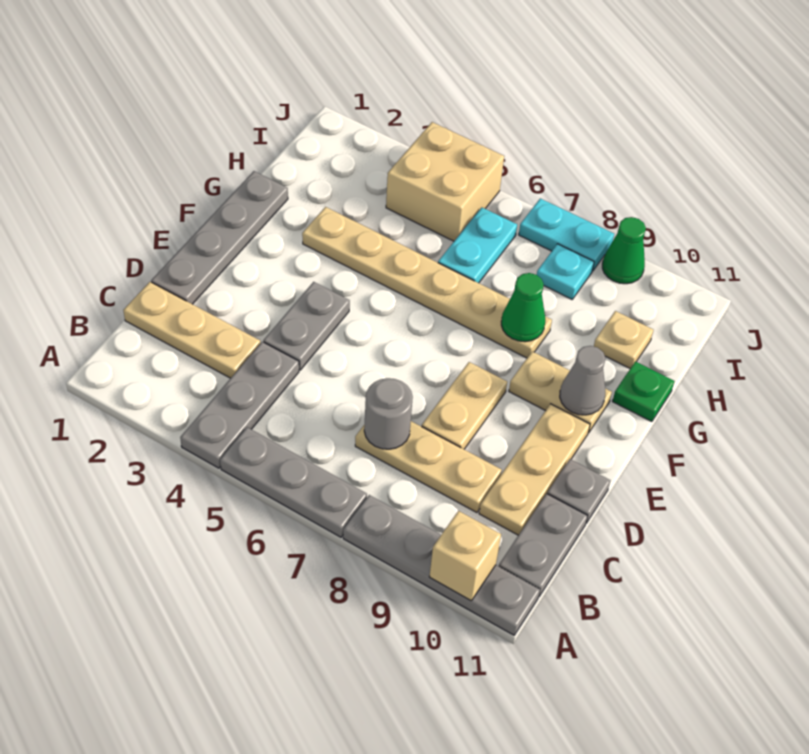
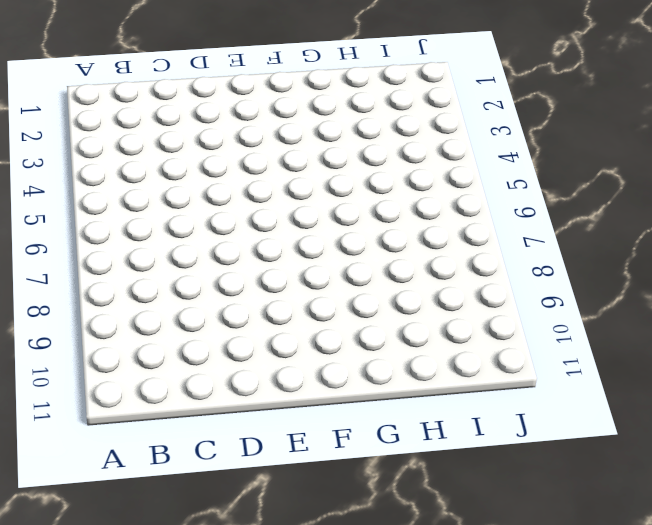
none -> grey plate A4:C4 level 1
none -> grey plate A5:A7 level 1
none -> grey plate A8:A11 level 1

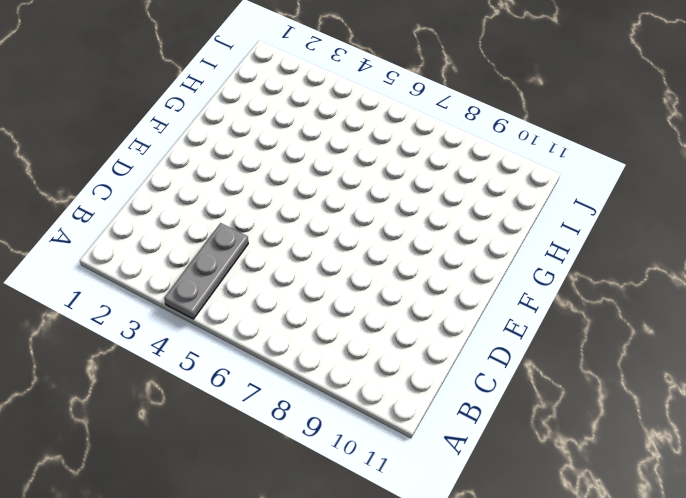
none -> grey plate A5:A7 level 1
none -> grey plate A8:A11 level 1
none -> grey plate B11:C11 level 1

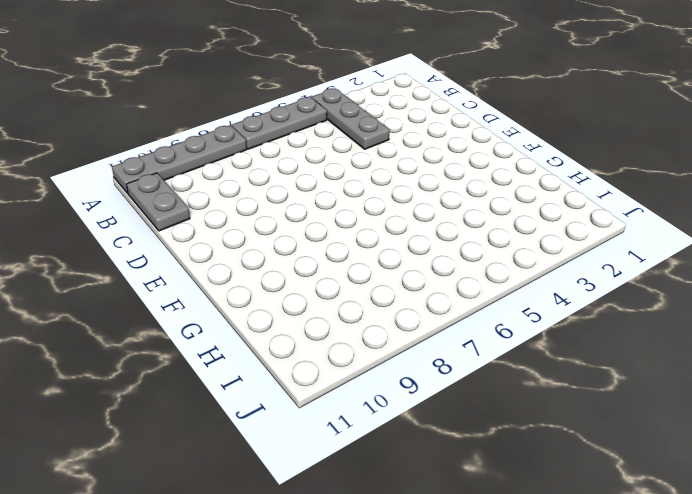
none -> tan plate C1:C3 level 1
none -> tan plate C7:C9 level 1
none -> tan plate C10:E10 level 1

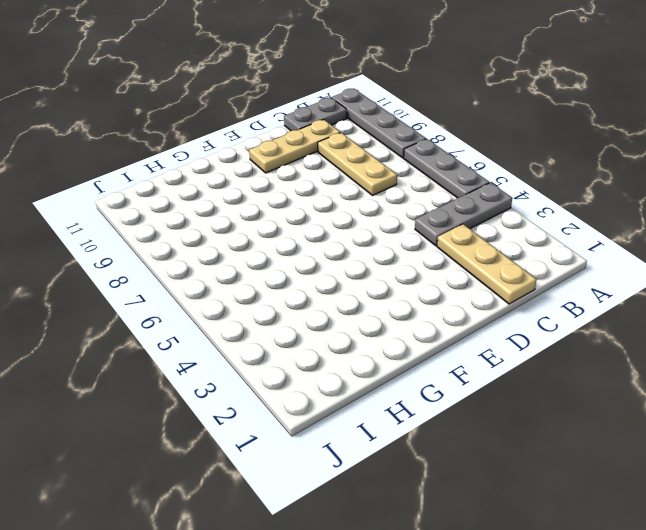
none -> grey plate D1:G1 level 1
none -> grey plate D4:E4 level 1
none -> tan plate D8:E8 level 1

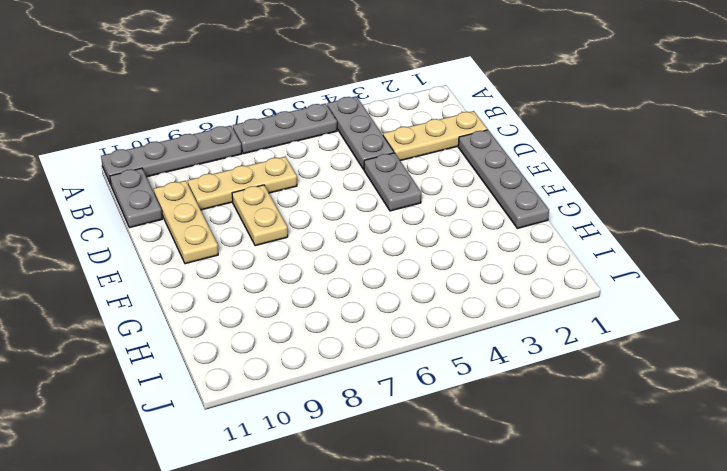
none -> grey plate D11 level 1
none -> tan plate F9:F10 level 1
none -> tan plate G3:G8 level 1

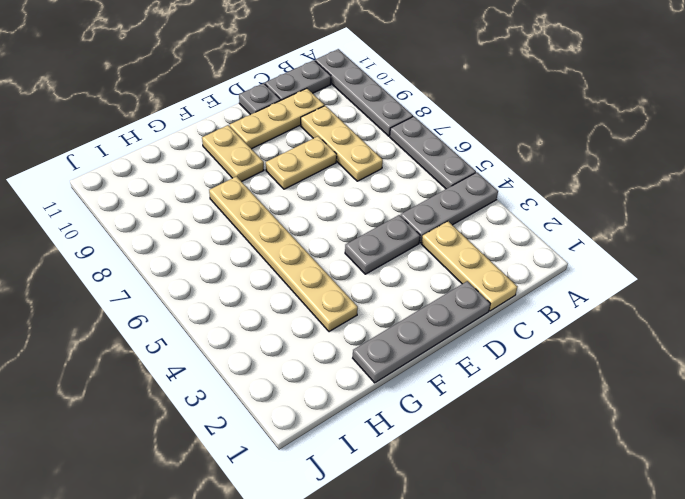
none -> green plate G11 level 1
none -> cyan plate H6:I6 level 1
none -> tan plate H10 level 1

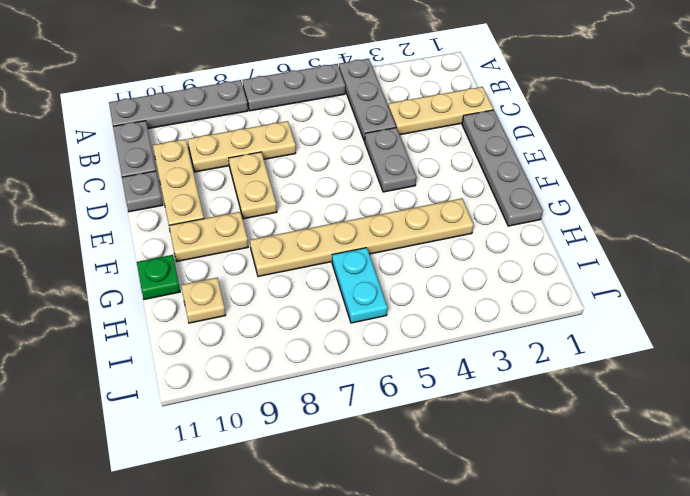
none -> tan brick I4:J5 level 1
none -> cyan plate I8 level 1
none -> cyan plate J7:J8 level 1

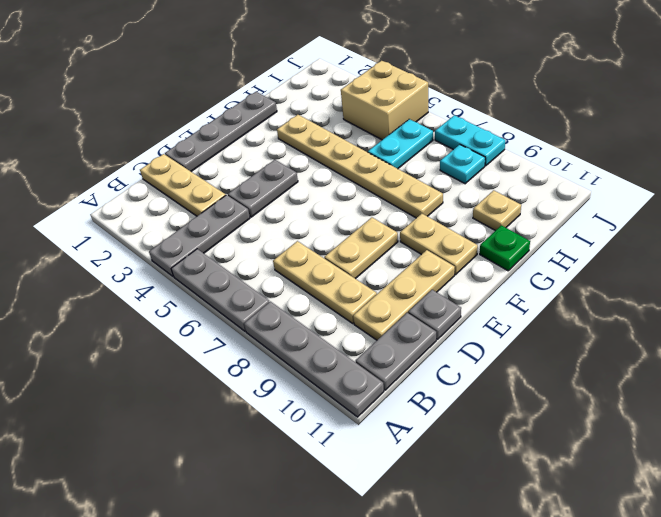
none -> green cone J9 level 1
none -> tan brick A10 level 2
none -> grey round brick C7 level 2

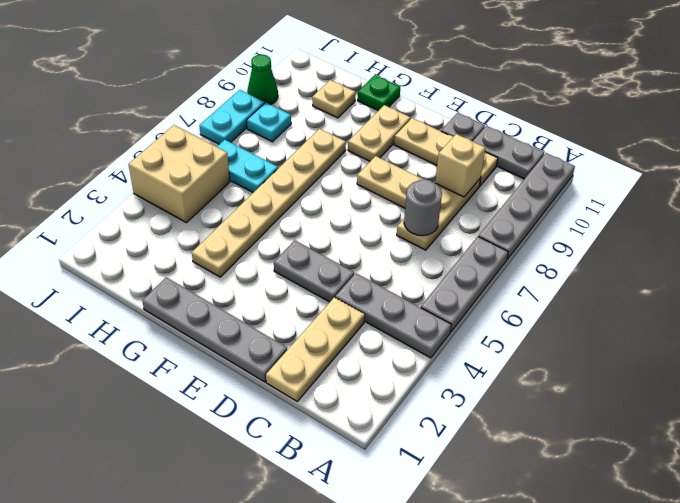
tan brick C9 level 2 -> tan brick A10 level 2
none -> grey cone F10 level 2
none -> green cone G8 level 2

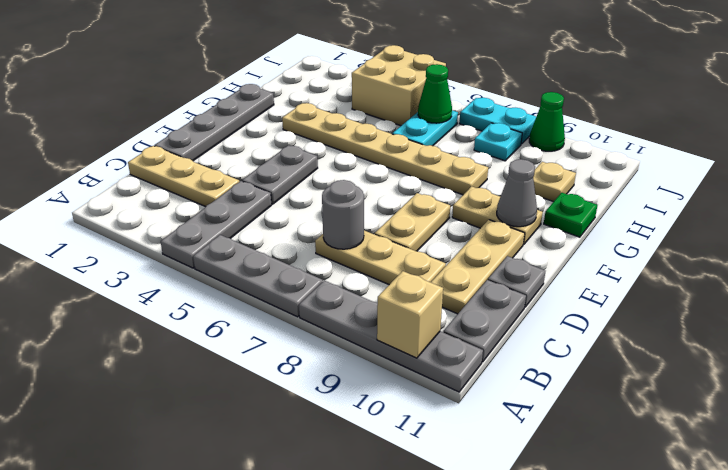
green cone I6 level 2 -> green cone G8 level 2

